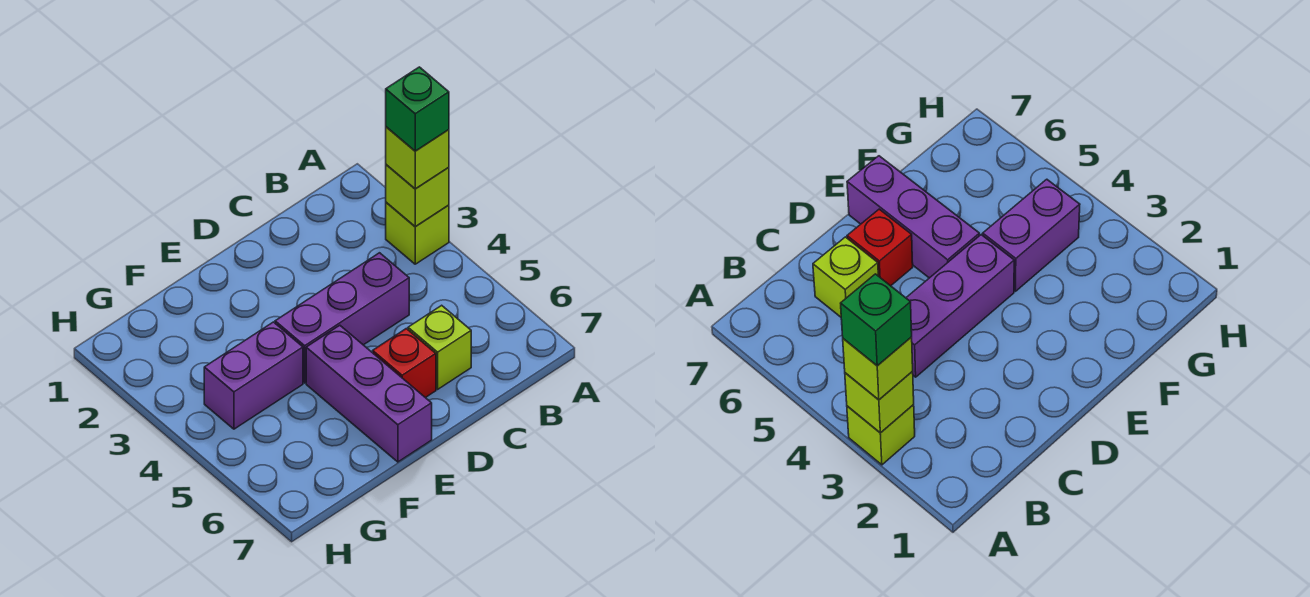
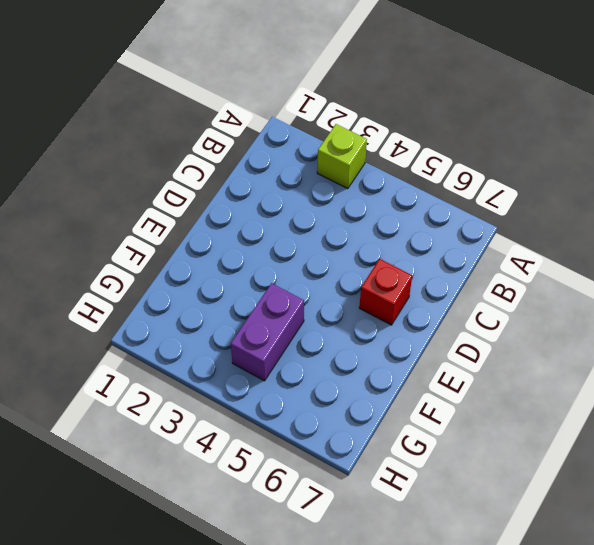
none -> purple brick C4:E4 level 1
none -> lime brick C6 level 1

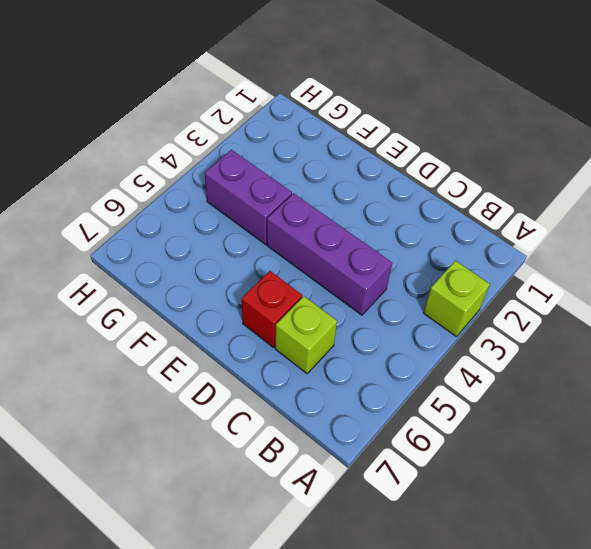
none -> purple brick E5:E7 level 1
none -> lime brick A3 level 2

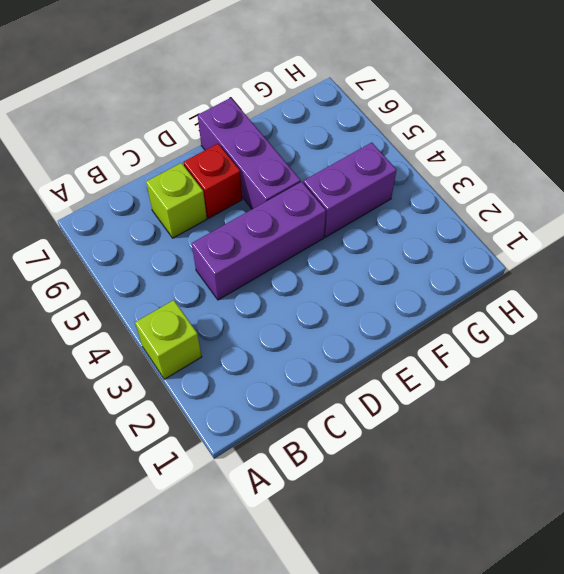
none -> lime brick A3 level 2
none -> lime brick A3 level 3

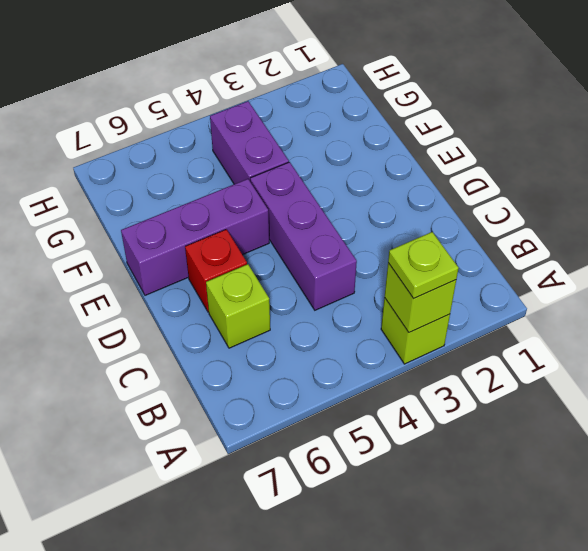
lime plate A3 level 3 -> lime brick A3 level 3
none -> green brick A3 level 4

